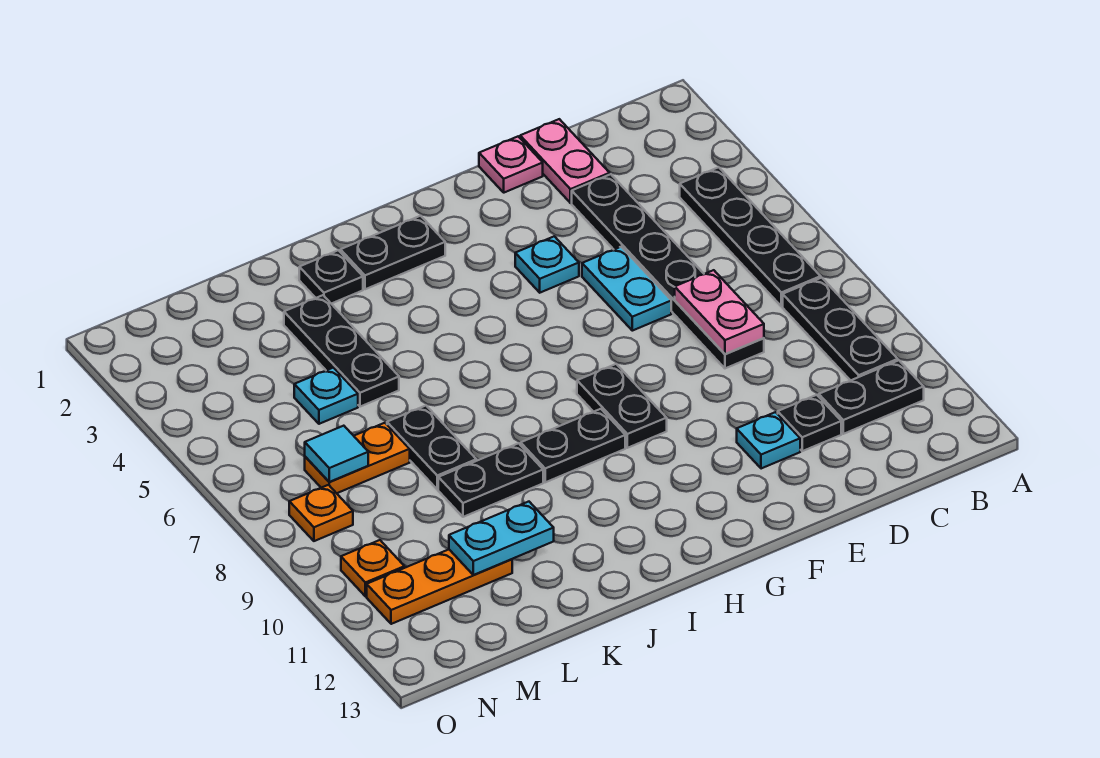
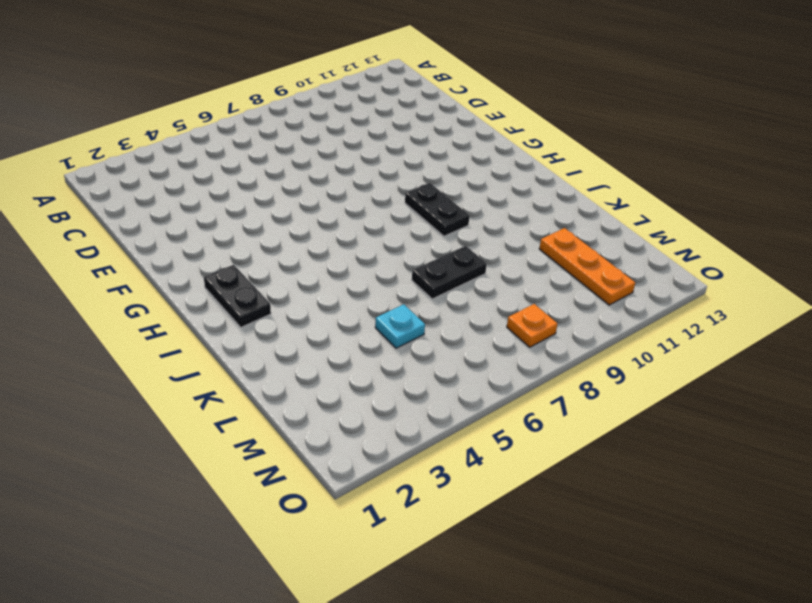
none -> black plate B4:B7 level 1
none -> black plate B8:B10 level 1
none -> black plate B11:C11 level 1

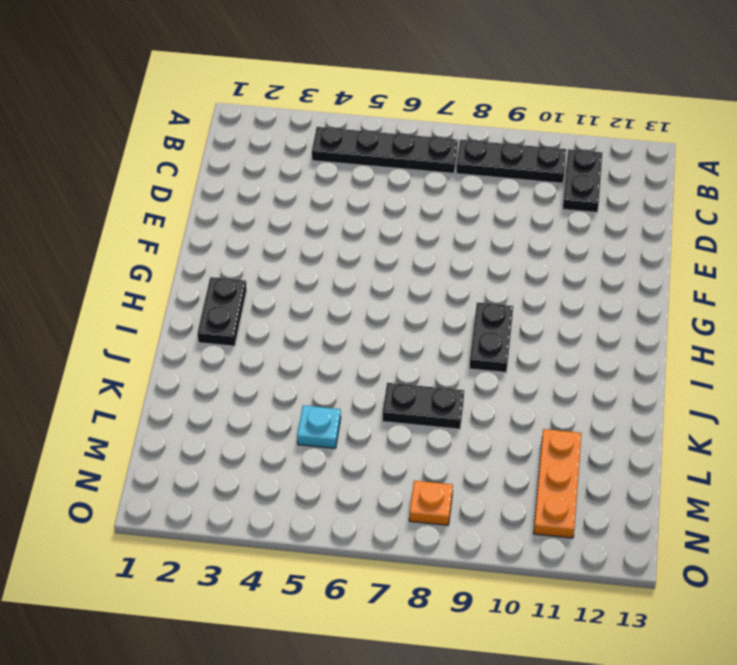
none -> pink plate D1:D2 level 1
none -> black plate D3:D8 level 1
none -> black plate D11 level 1

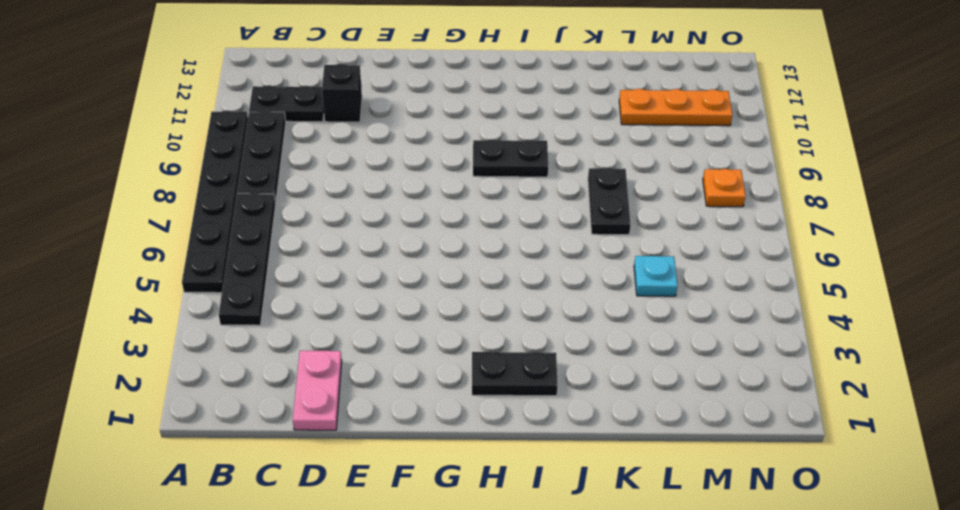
black plate A5:A10 level 1 -> black plate D3:D8 level 1
black brick D11 level 1 -> black plate D11 level 1
none -> pink plate E1 level 1
none -> cyan plate E5:E6 level 1
none -> cyan plate E11 level 1

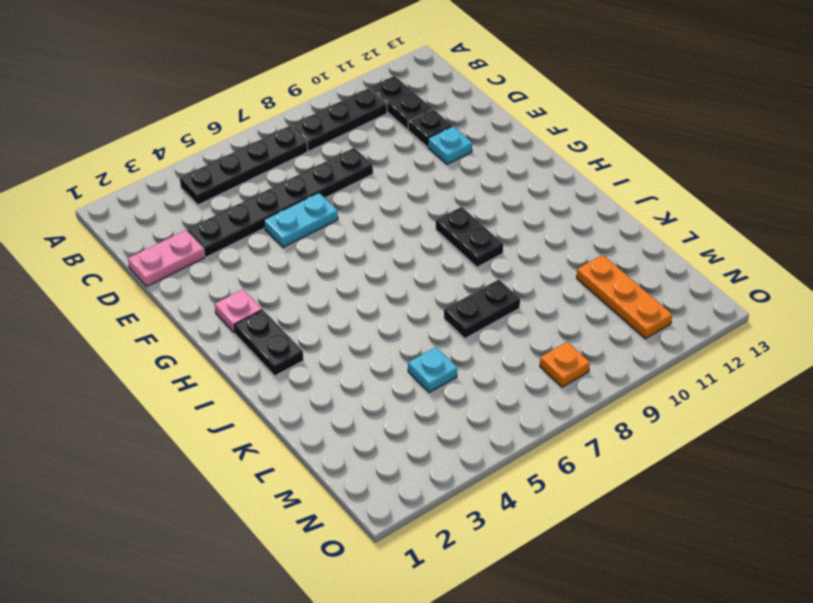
pink plate G2 level 1 -> pink plate E1 level 1
none -> cyan plate F4 level 1
none -> black plate G8:G9 level 1
none -> black plate J2 level 1

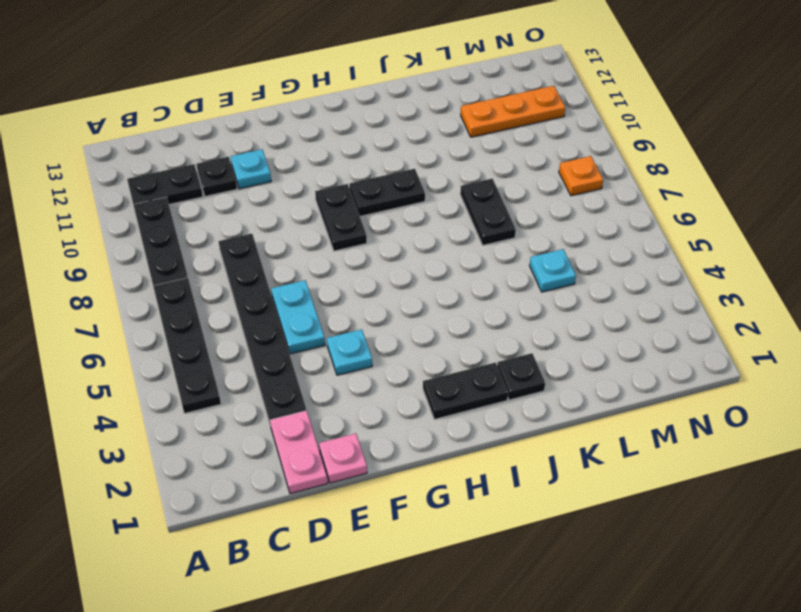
none -> black plate J9:K9 level 1
none -> black plate K3:K5 level 1
none -> orange plate L7:M7 level 1

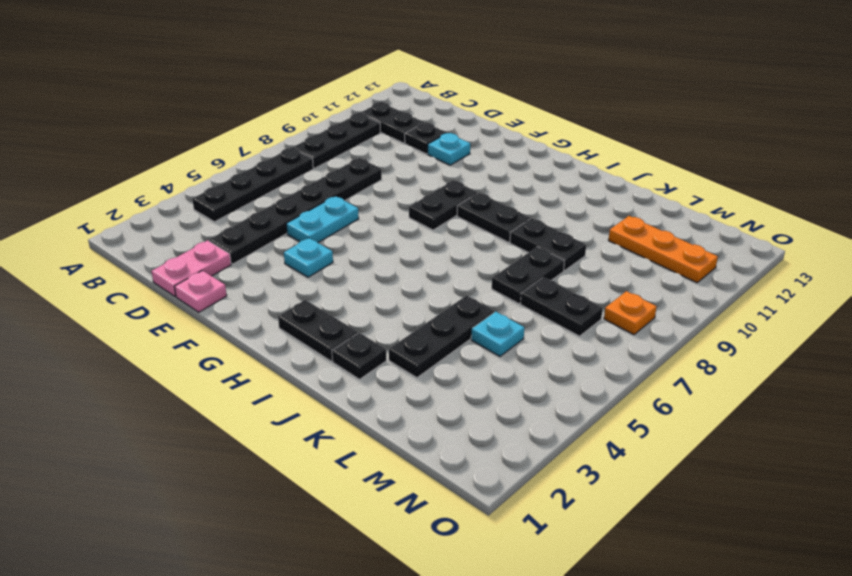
black plate L7:M7 level 1 -> orange plate L7:M7 level 1
none -> orange plate N10 level 1
none -> pink plate D7:D8 level 2
none -> cyan plate K11:L11 level 2

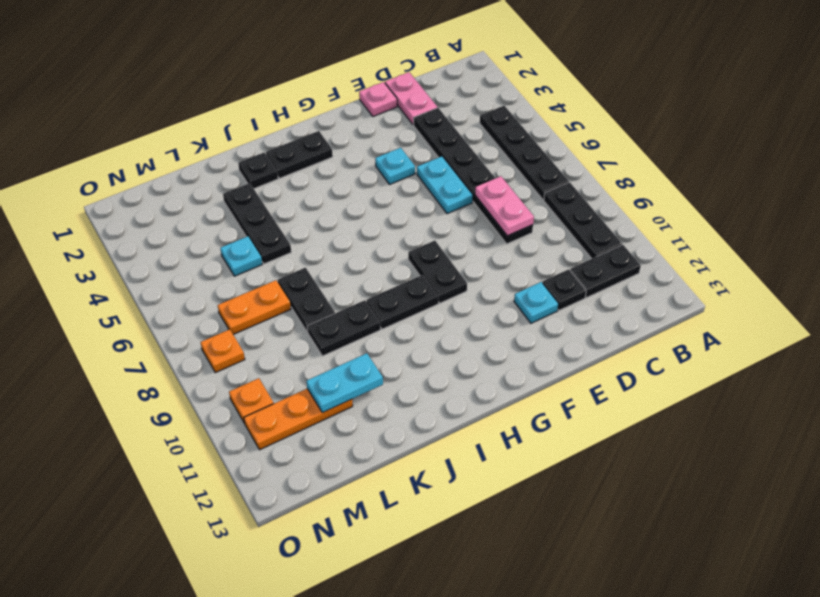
none -> cyan tile M7 level 2

